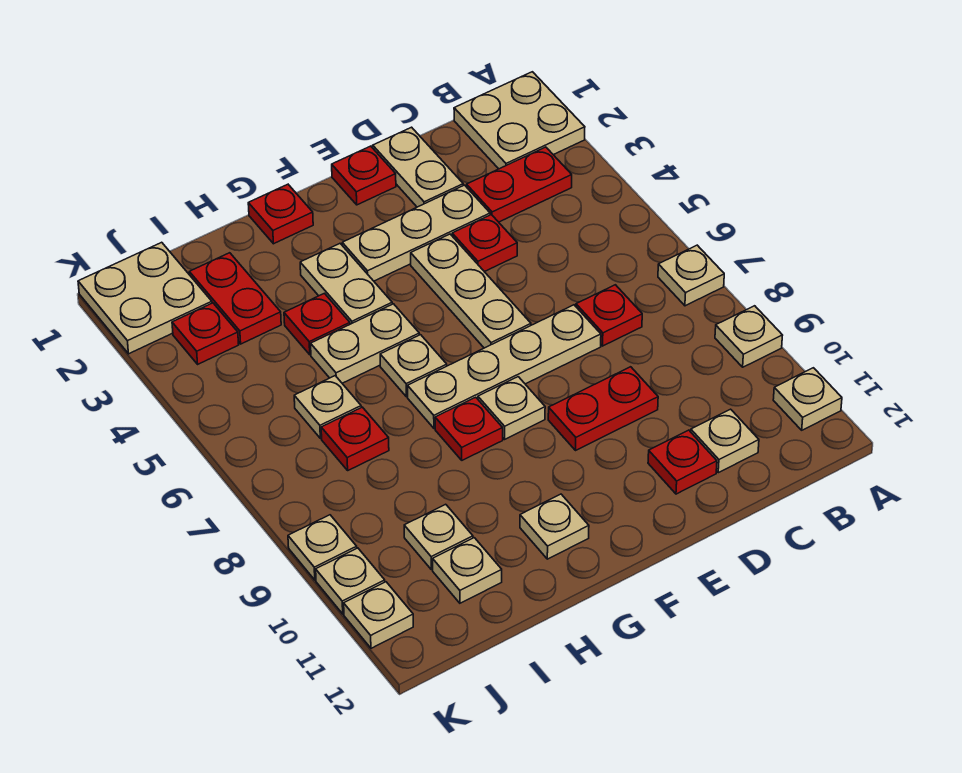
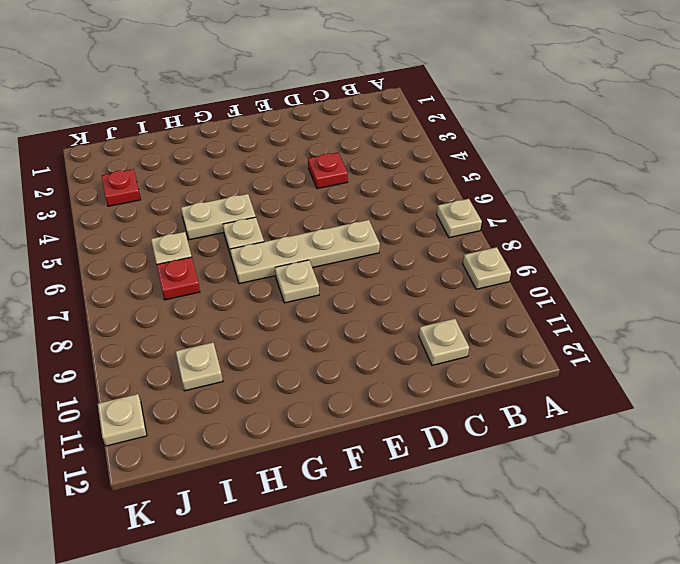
none -> tan plate A1:B2 level 1
none -> tan plate A11 level 1
none -> red plate B3:C3 level 1
none -> red plate C7 level 1

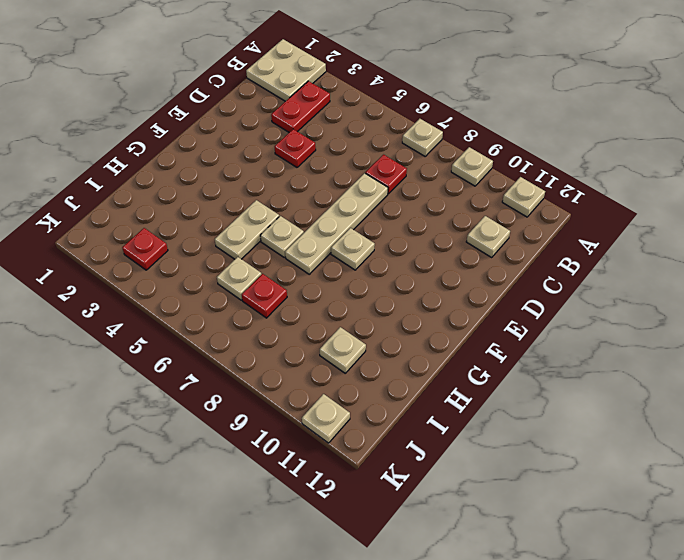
none -> tan plate D1:D2 level 1
none -> tan plate D3:F3 level 1
none -> red plate D9:E9 level 1
none -> red plate D11 level 1

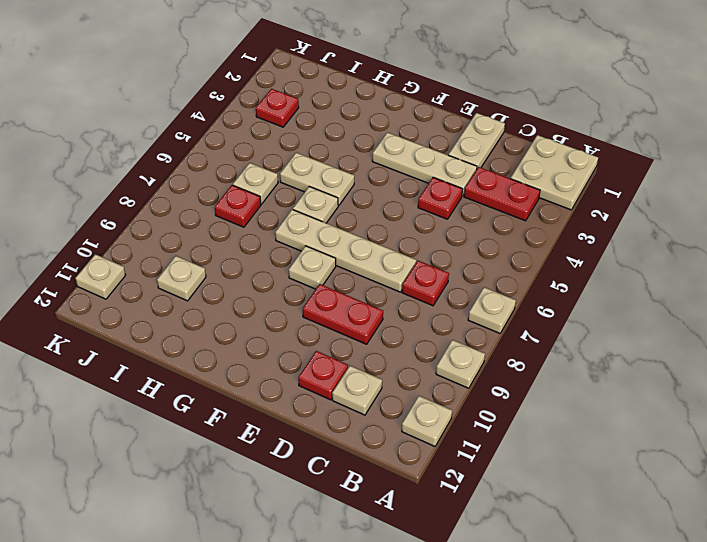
none -> red plate E1 level 1
none -> tan plate E4:E6 level 1
none -> red plate G1 level 1
none -> tan plate G3:G4 level 1

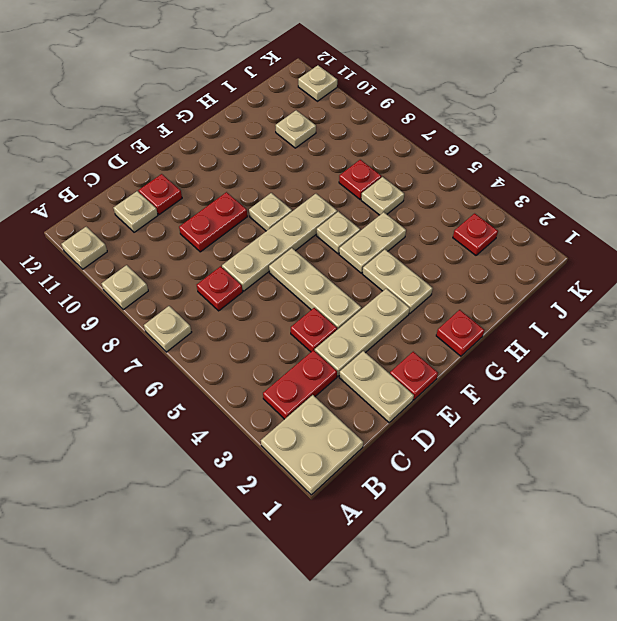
none -> red plate G8 level 1
none -> tan plate G11 level 1
none -> red plate H4 level 1
none -> red plate I2:I3 level 1

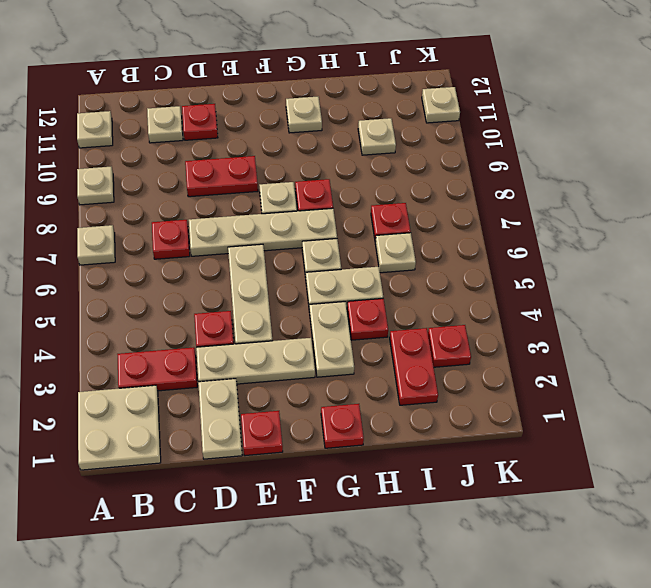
none -> tan plate I11 level 1
none -> tan plate J1:K2 level 1
none -> tan plate K9 level 1
none -> tan plate K10 level 1

